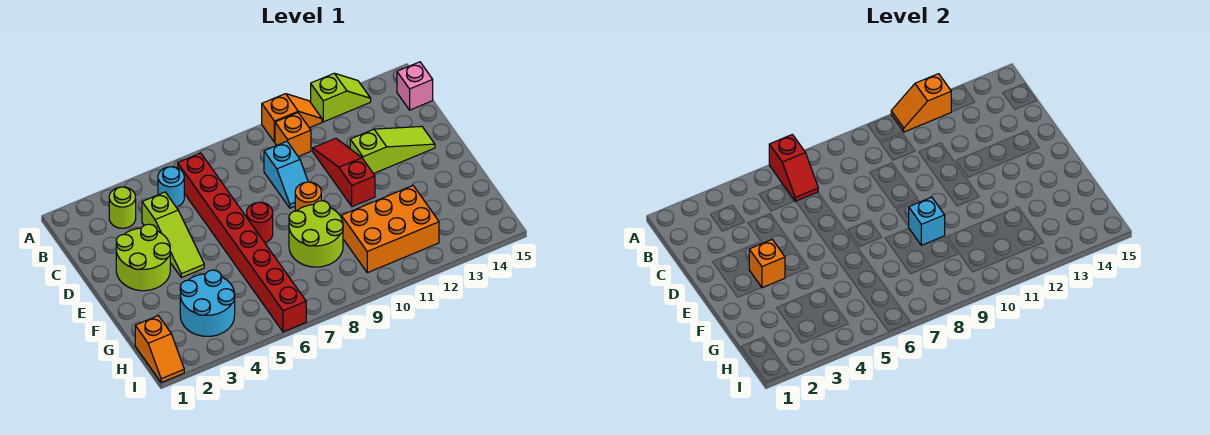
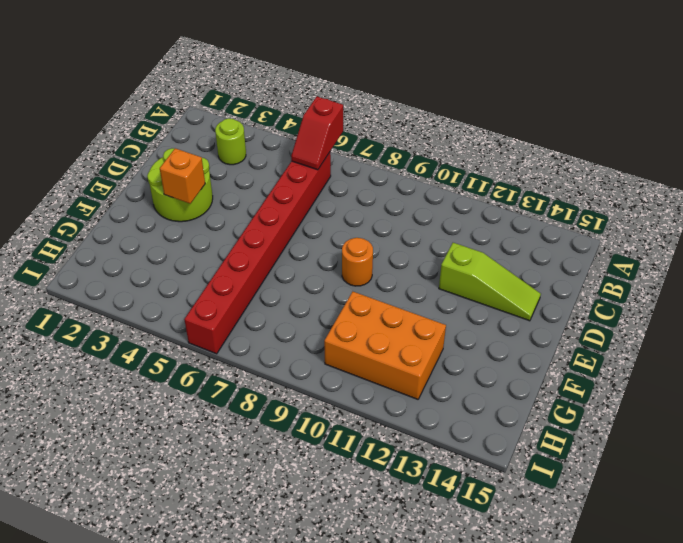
none -> orange slope A10:A11 level 1 top 10
none -> lime slope A12:A13 level 1 top 12
none -> cyan round brick B5 level 1

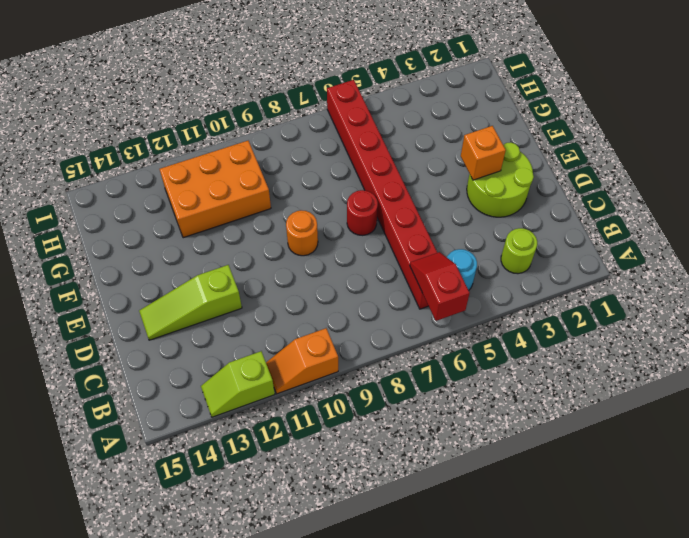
none -> orange brick B10 level 1
none -> pink brick B15 level 1
none -> lime slope C4:E4 level 1 top C

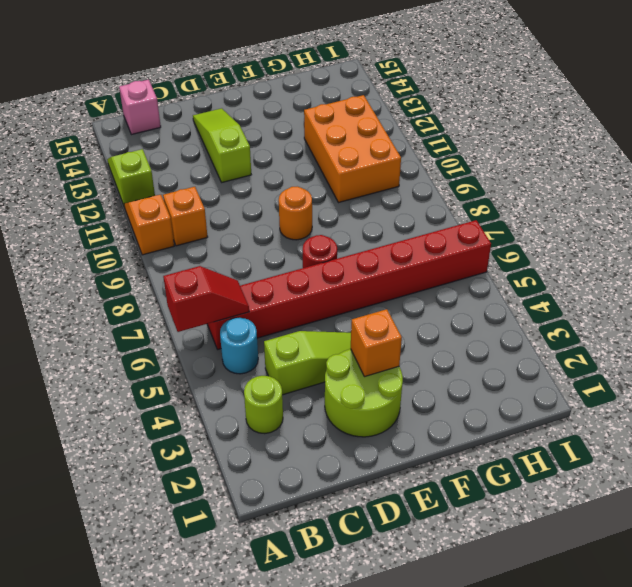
none -> cyan slope C9:D9 level 1 top C
none -> red slope C11:E11 level 1 top E
none -> lime round brick F8:G9 level 1

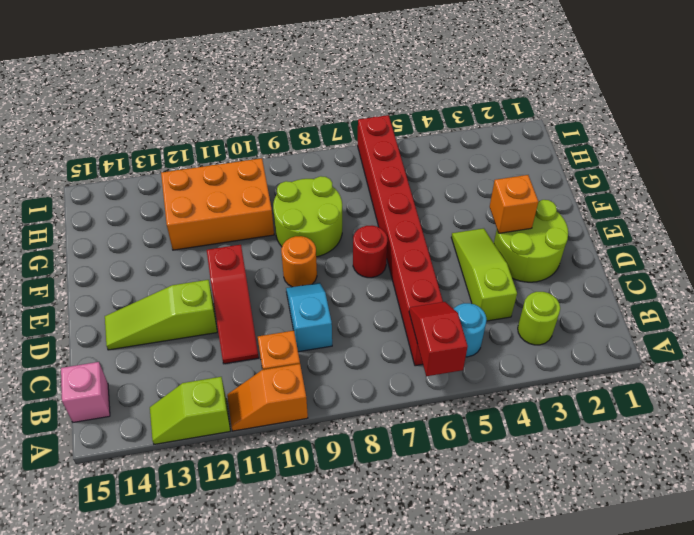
none -> cyan round brick G3:H4 level 1
none -> orange slope H1:I1 level 1 top H
none -> orange slope A11:A12 level 2 top 12

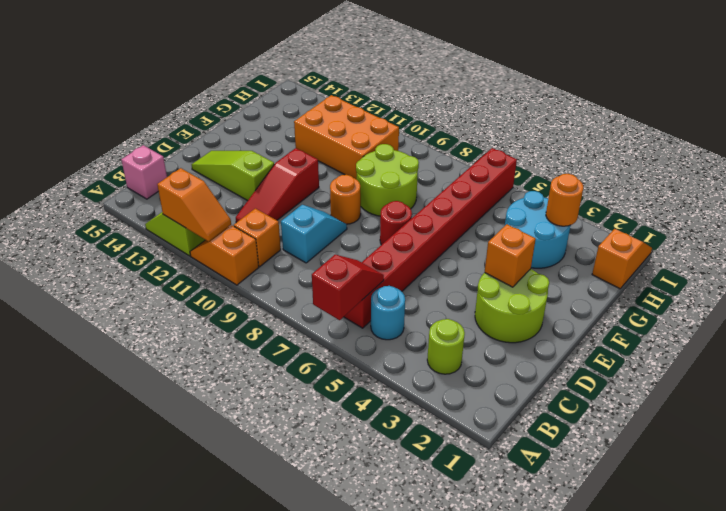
orange round brick H3 level 2 -> none
none -> lime slope C4:E4 level 1 top C
none -> cyan brick F9 level 2

